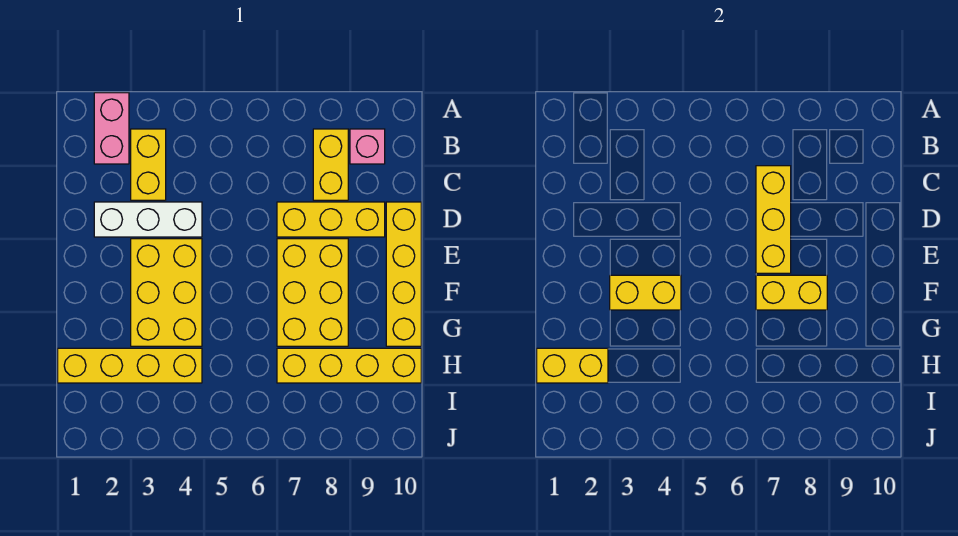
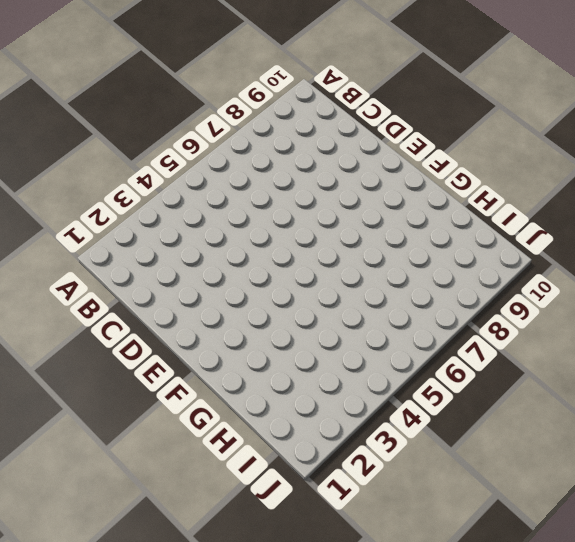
none -> pink brick A2:B2 level 1
none -> yellow brick B3:C3 level 1
none -> yellow brick B8:C8 level 1

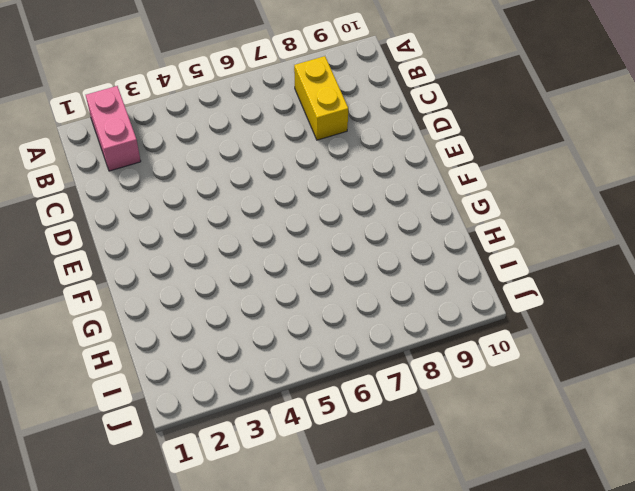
none -> yellow brick B3:C3 level 1
none -> pink brick B9 level 1
none -> white brick D2:D4 level 1

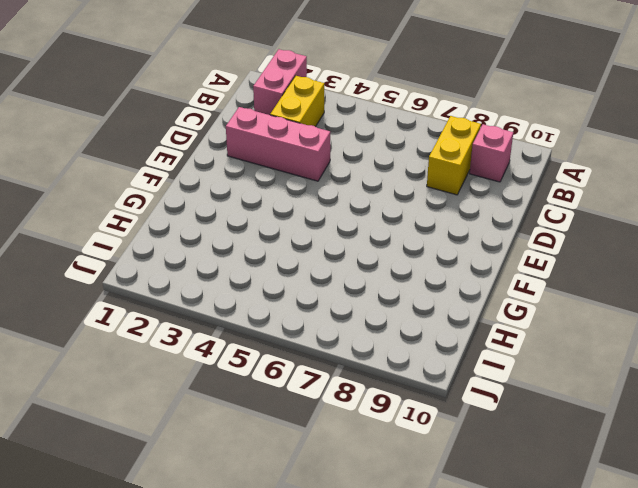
pink brick D2:D4 level 1 -> white brick D2:D4 level 1
none -> yellow brick D7:D9 level 1
none -> yellow brick D10:G10 level 1
none -> yellow brick E3:G4 level 1

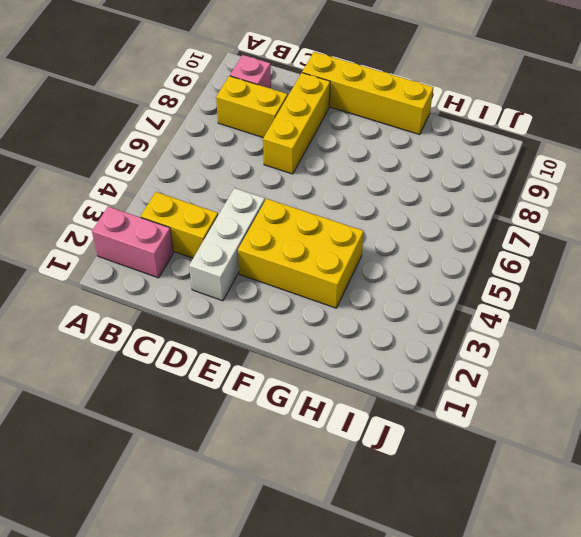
none -> yellow brick E7:G8 level 1
none -> yellow brick H1:H4 level 1
none -> yellow brick H7:H10 level 1

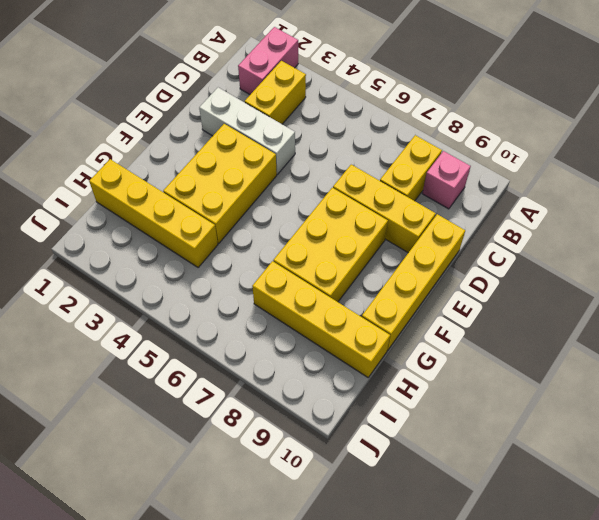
none -> yellow brick C7:E7 level 2
none -> yellow brick F3:F4 level 2
none -> yellow brick F7:F8 level 2

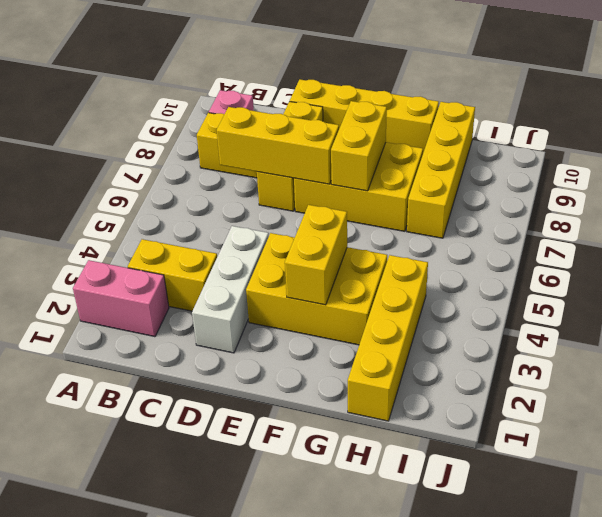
none -> yellow brick H1:H2 level 2

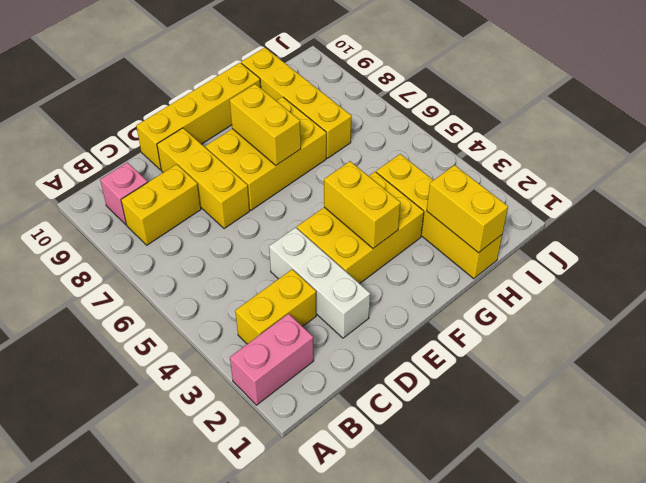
none -> yellow brick C7:E7 level 2

